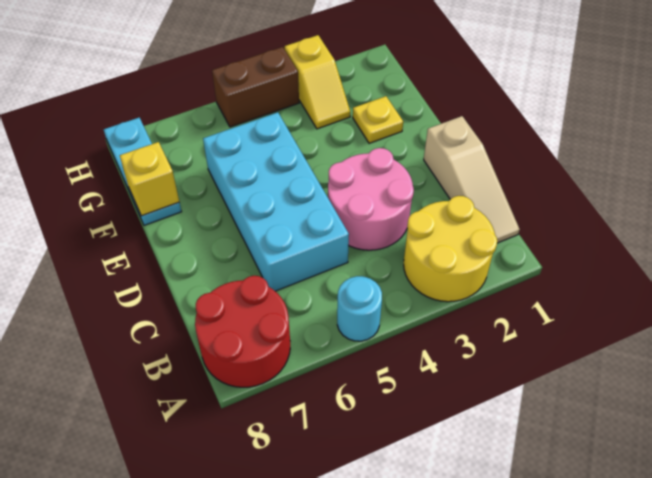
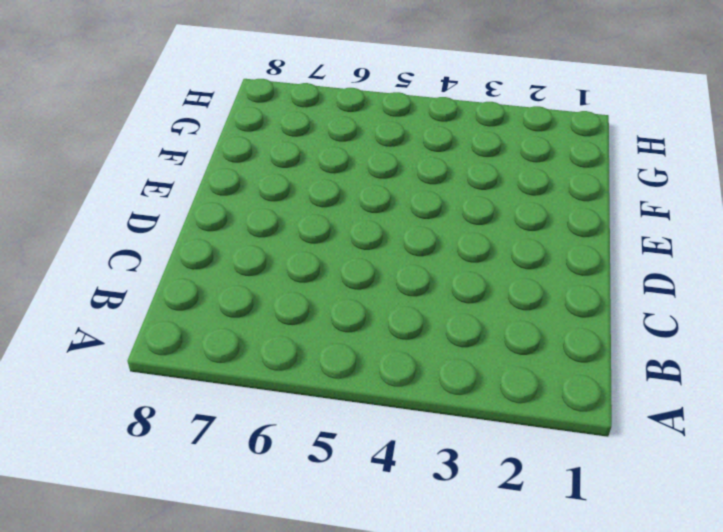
none -> yellow round brick A2:B3 level 1
none -> cyan round brick A5 level 1

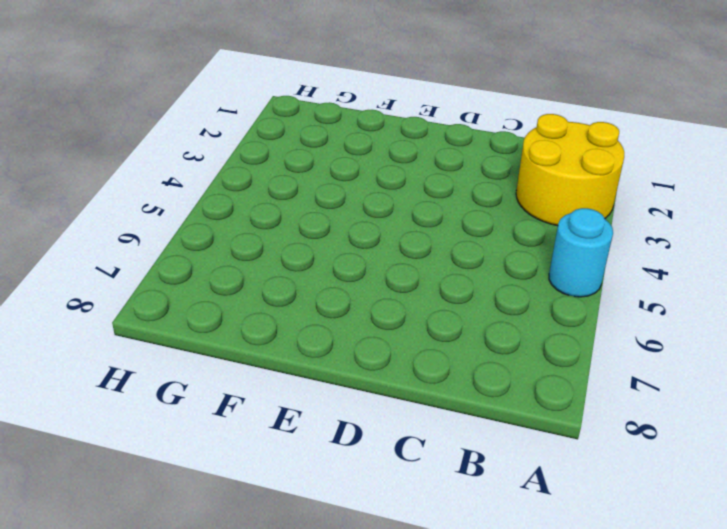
none -> red round brick A7:B8 level 1
none -> tan slope B1:D1 level 1 top D

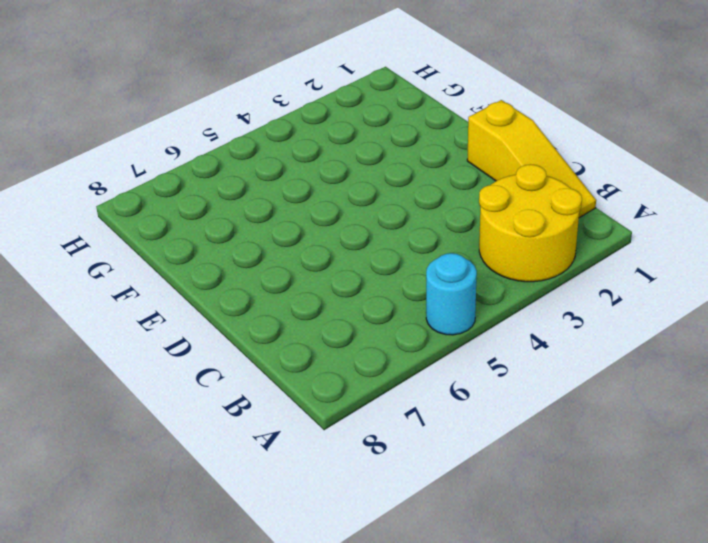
yellow slope B1:D1 level 1 top D -> tan slope B1:D1 level 1 top D
none -> red round brick A7:B8 level 1
none -> pink round brick C3:D4 level 1

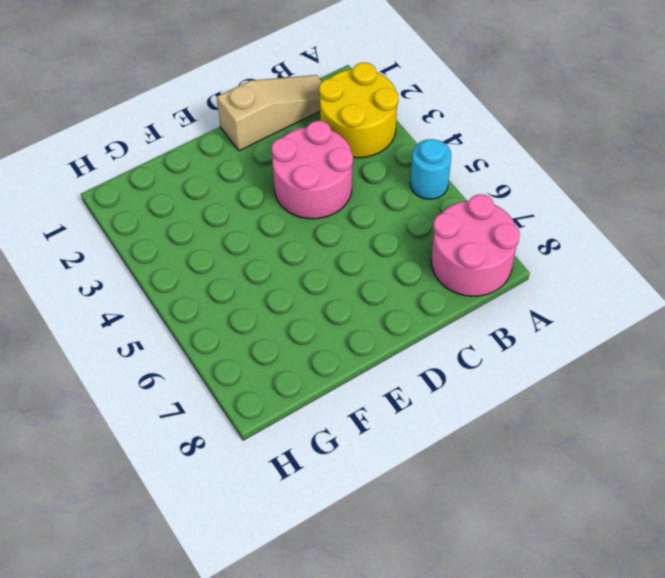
pink round brick A7:B8 level 1 -> red round brick A7:B8 level 1
none -> cyan brick C5:F6 level 1
none -> yellow plate F2 level 1

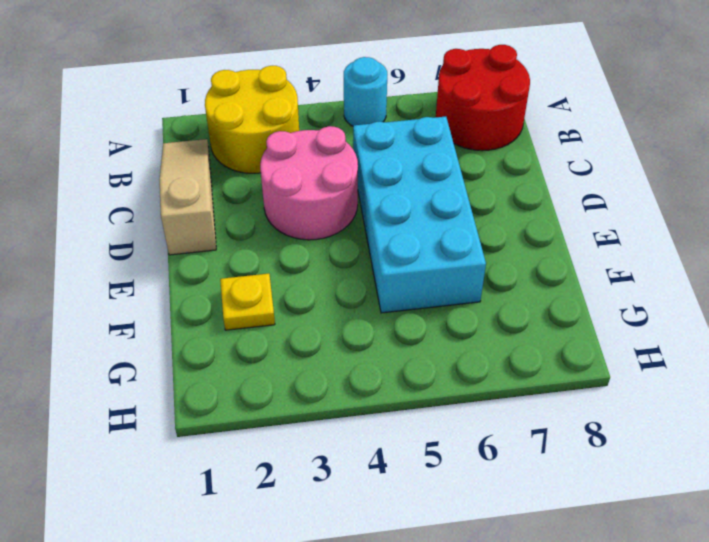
none -> cyan plate F8:H8 level 1
none -> yellow slope G3:H3 level 1 top H

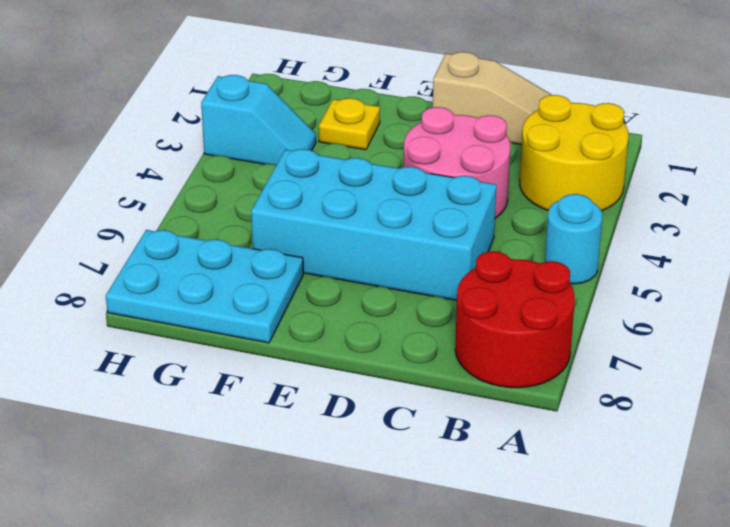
cyan plate F7:H8 level 1 -> cyan plate F8:H8 level 1
cyan slope G3:H3 level 1 top H -> yellow slope G3:H3 level 1 top H
none -> brown brick H4:H5 level 1
none -> yellow brick F8 level 2

